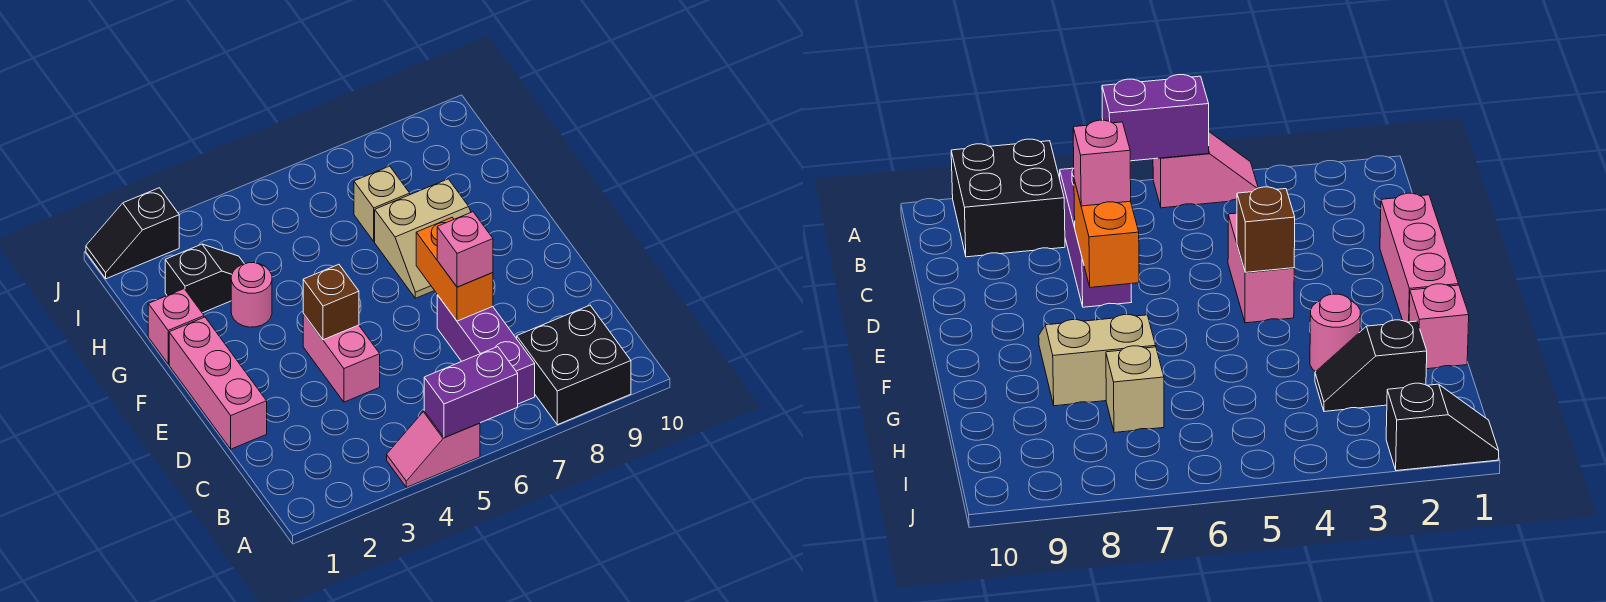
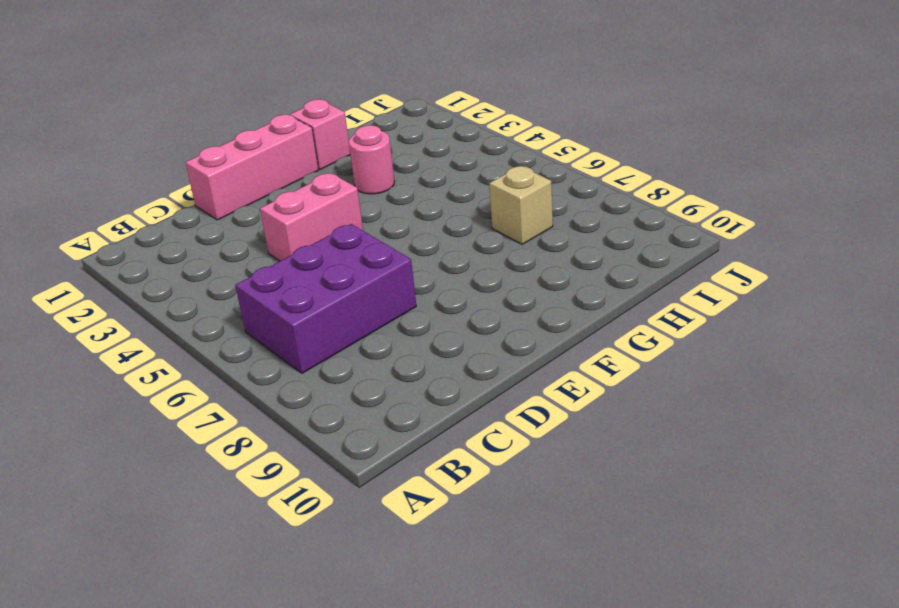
purple brick B6:D7 level 1 -> purple brick B7:D7 level 1
none -> pink slope A4:A5 level 1 top 5
none -> black brick A8:B9 level 1
none -> tan slope F7:G8 level 1 top G

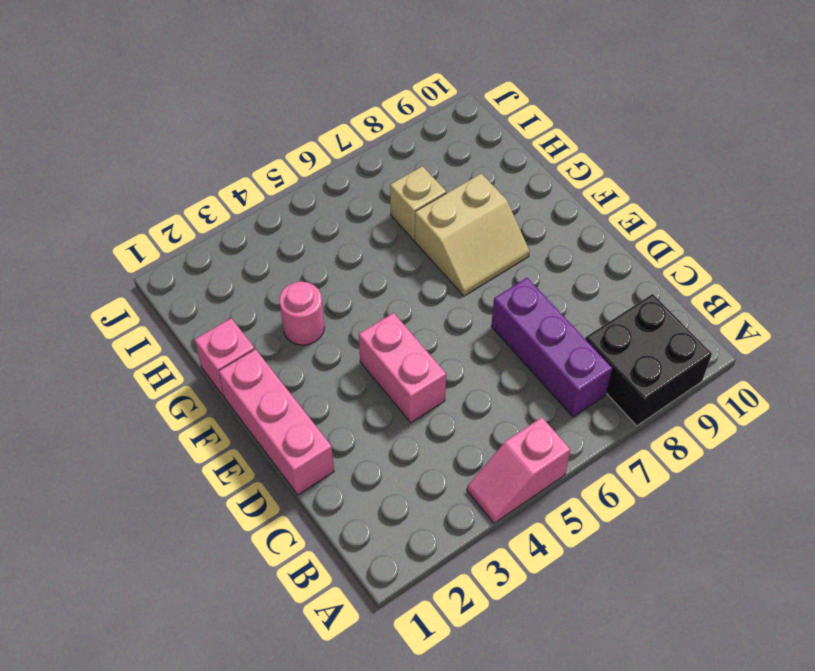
none -> black slope H2:H3 level 1 top 2
none -> black slope J1:J2 level 1 top 2
none -> purple brick A5:A6 level 2

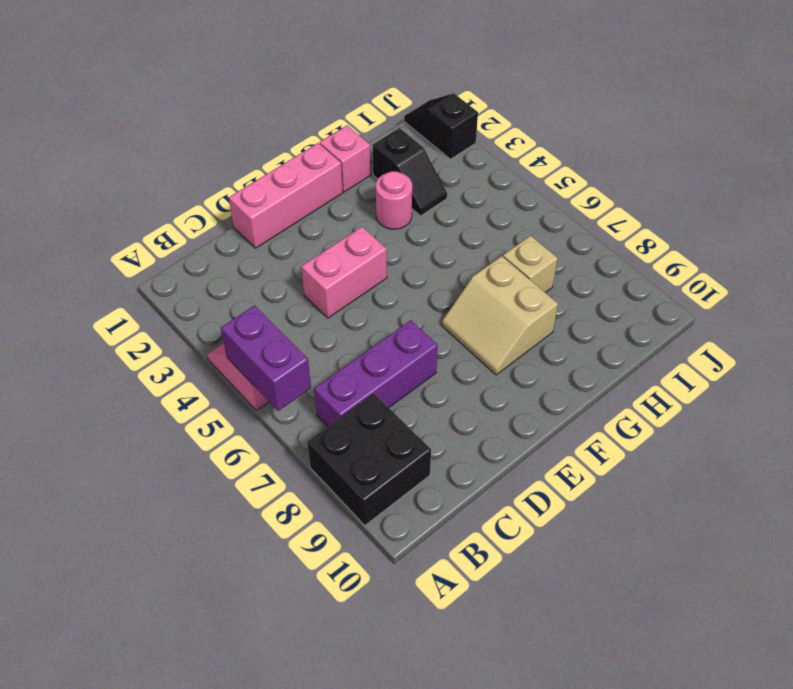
none -> orange brick D7:E7 level 2
none -> brown brick E4 level 2
none -> pink brick D7 level 3

